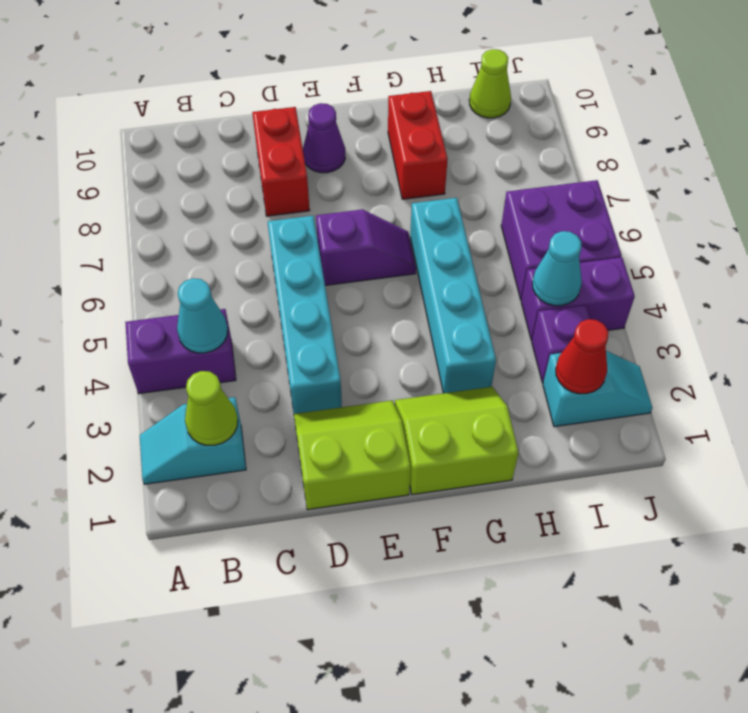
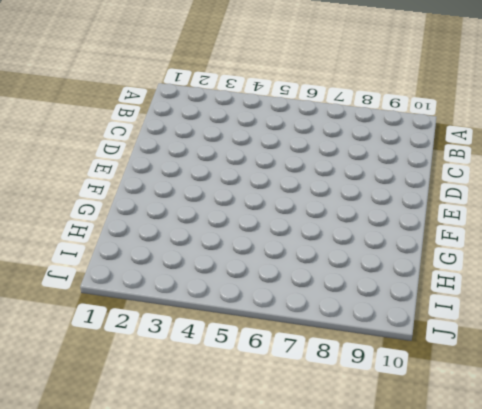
none -> cyan slope A2:B2 level 1 top B
none -> purple brick A4:B4 level 1
none -> lime slope D1:E2 level 1 top 1

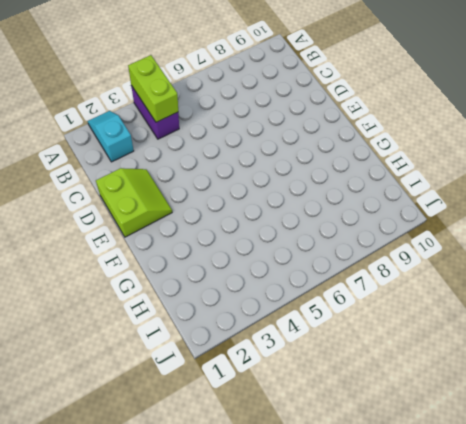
lime brick A4:B4 level 2 -> cyan cone B4 level 2
none -> cyan brick D3:D6 level 1
none -> red brick D8:D9 level 1
none -> purple slope E6:F6 level 1 top E

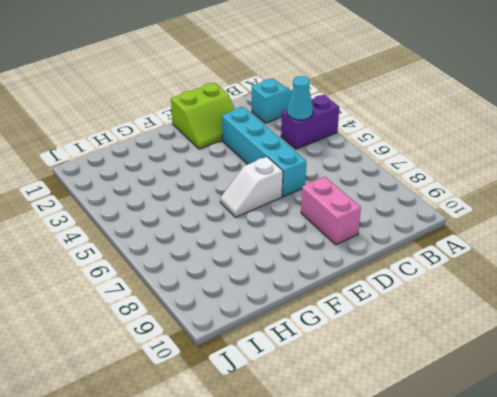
pink brick D8:D9 level 1 -> red brick D8:D9 level 1
white slope E6:F6 level 1 top E -> purple slope E6:F6 level 1 top E
none -> purple cone E9 level 1
none -> lime slope F1:G2 level 1 top 1
none -> cyan brick G3:G6 level 1

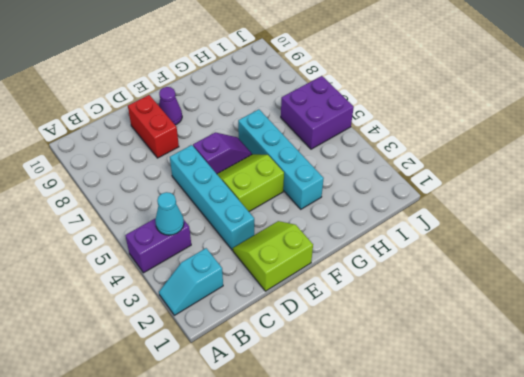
lime slope E4:F5 level 1 top 4 -> lime slope F1:G2 level 1 top 1
none -> red brick G8:G9 level 1
none -> cyan slope I2:J2 level 1 top I
none -> purple brick I3 level 1

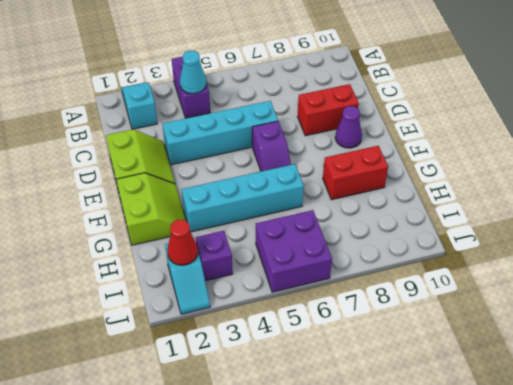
none -> purple brick I4:J4 level 1
none -> lime cone I10 level 1
none -> lime cone B2 level 2

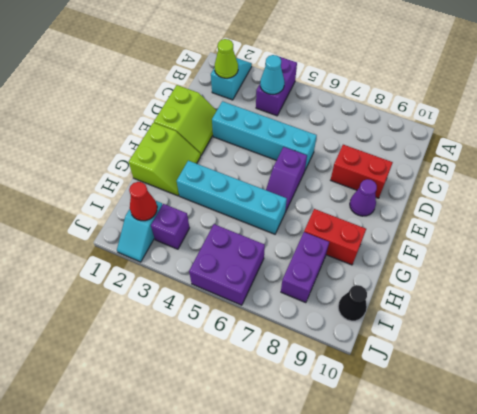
purple brick H8:I8 level 1 -> purple brick I4:J4 level 1
black cone I10 level 1 -> lime cone I10 level 1
none -> cyan cone I4 level 2

